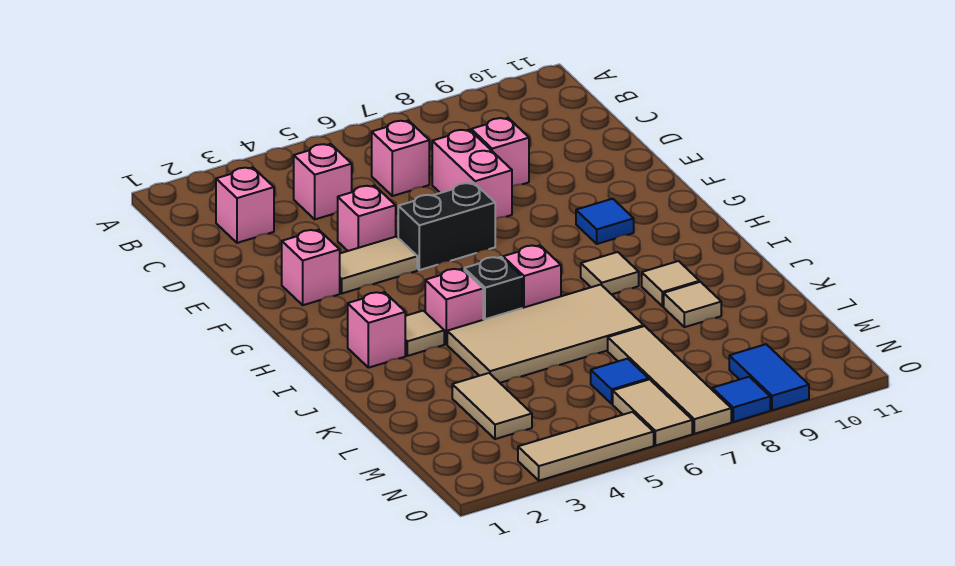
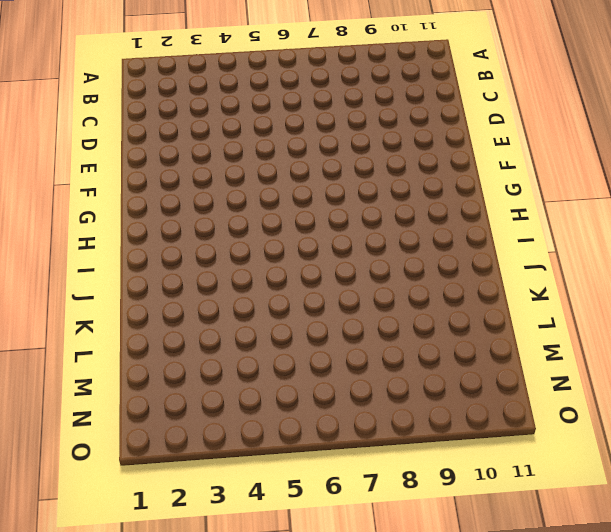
none -> pink brick C2 level 1
none -> pink brick C4 level 1
none -> pink brick C6 level 1

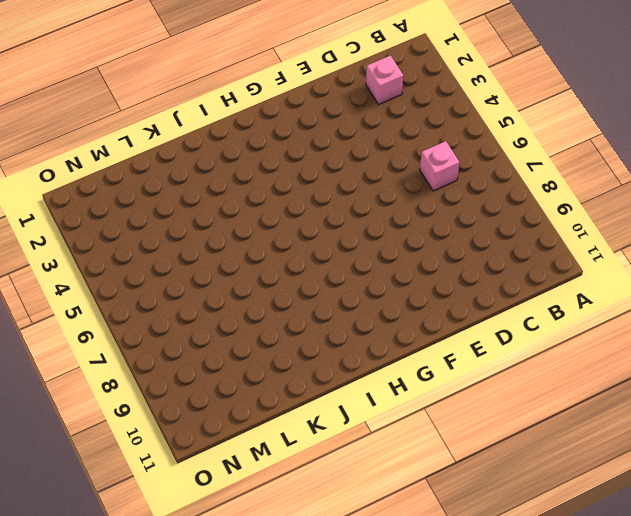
none -> pink brick C4 level 1
none -> pink brick D7:E7 level 1
none -> pink brick D8 level 1

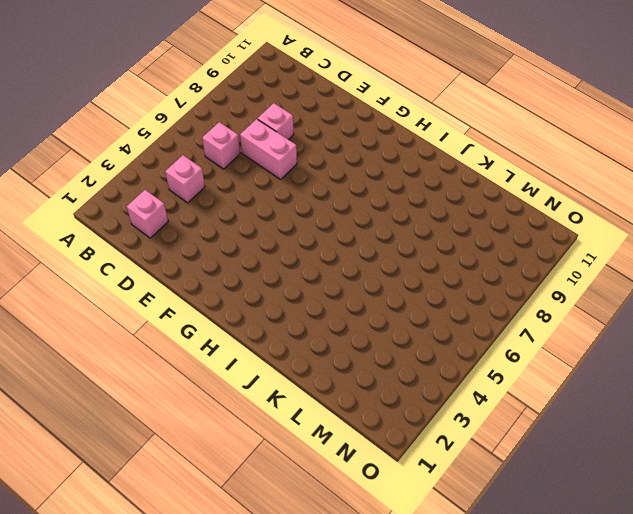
none -> pink brick E4 level 1
none -> pink brick F2 level 1
none -> tan tile F3:F4 level 1

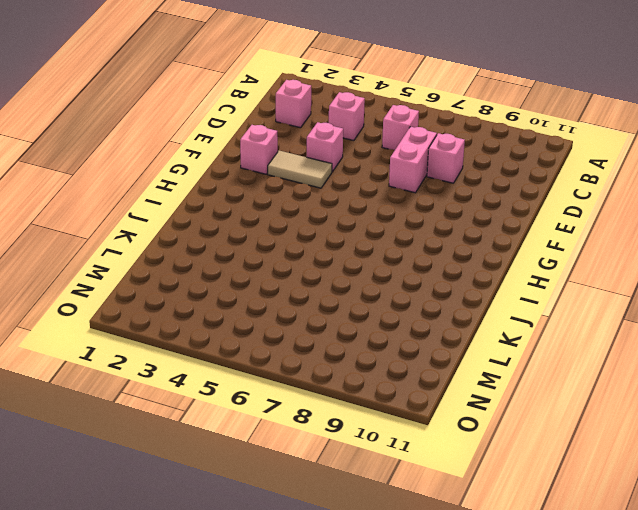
none -> black brick F5:F6 level 1
none -> blue tile G9 level 1
none -> pink brick I2 level 1

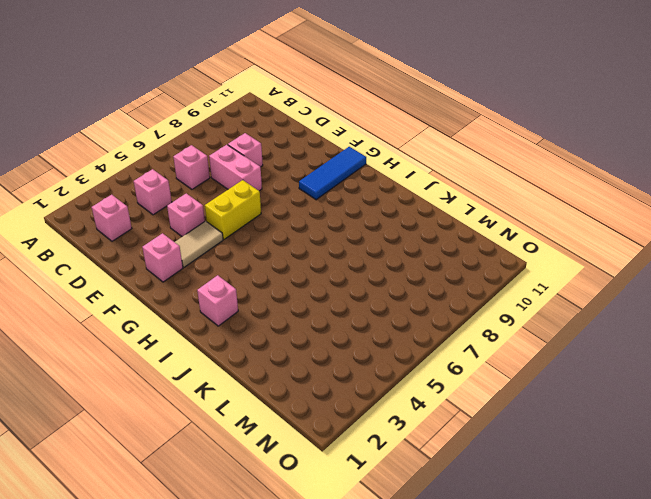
yellow brick F5:F6 level 1 -> black brick F5:F6 level 1
blue tile G9:G11 level 1 -> blue tile G9 level 1
none -> tan tile I3 level 1
none -> pink brick I4 level 1
none -> black brick I5 level 1

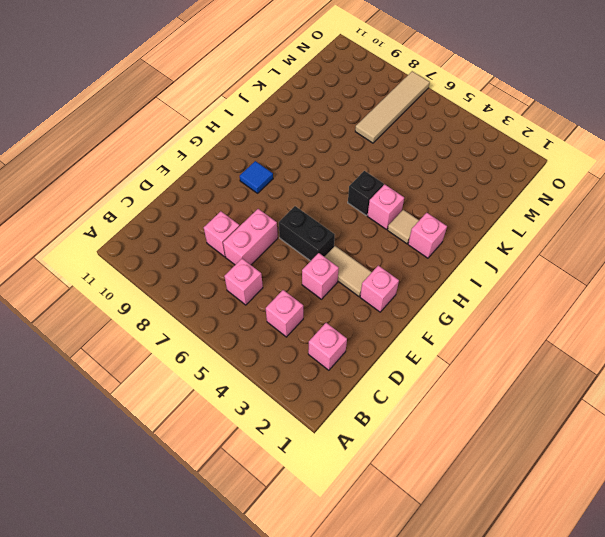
none -> pink brick I6 level 1
none -> tan tile I8 level 1
none -> tan tile J4:K7 level 1

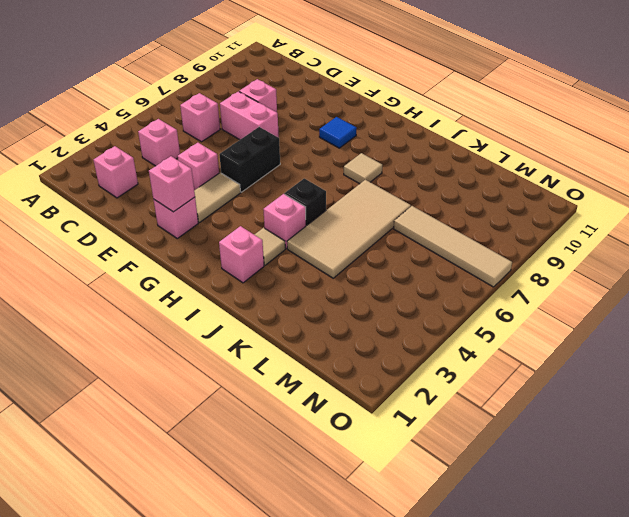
pink brick F2 level 2 -> pink brick I6 level 1
none -> tan tile J9 level 1
none -> tan tile K9 level 1
none -> tan tile L3:M3 level 1

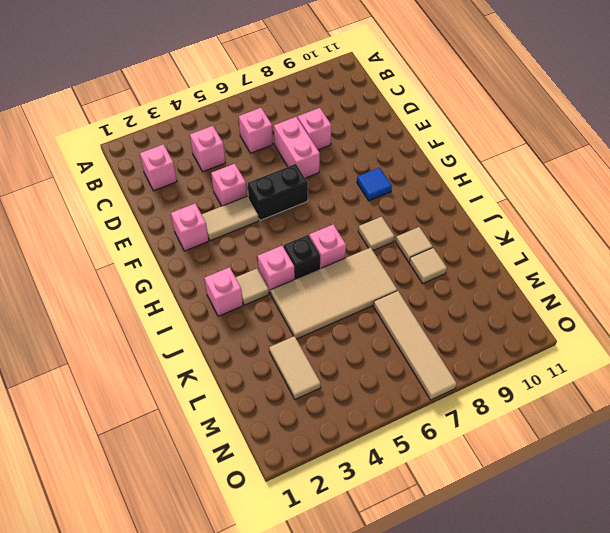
none -> blue tile M6 level 1
none -> tan tile N6:O6 level 1
none -> blue tile N9:O9 level 1

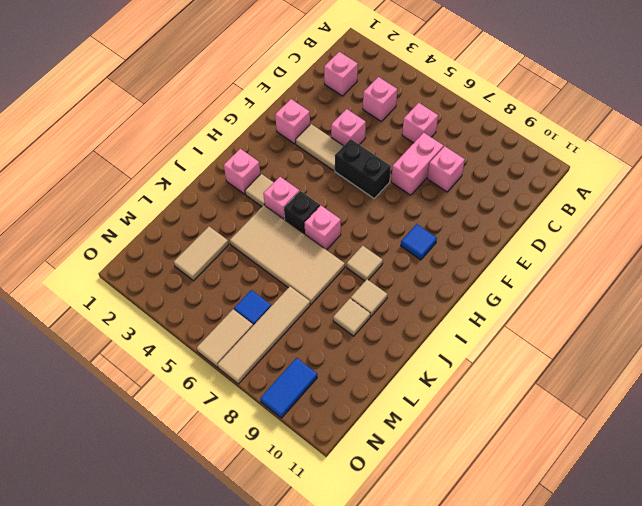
none -> tan tile O3:O5 level 1
none -> blue tile O8 level 1

